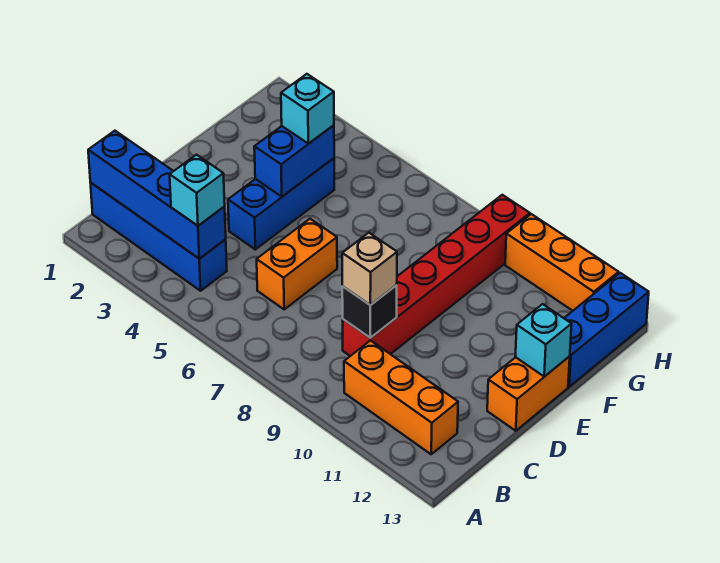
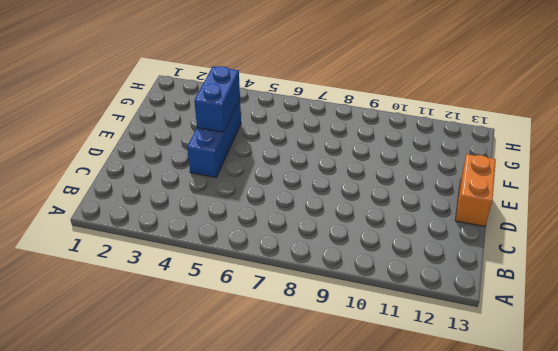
none -> blue brick B1:B4 level 1
none -> orange brick B10:B12 level 1
none -> orange brick C6:D6 level 1

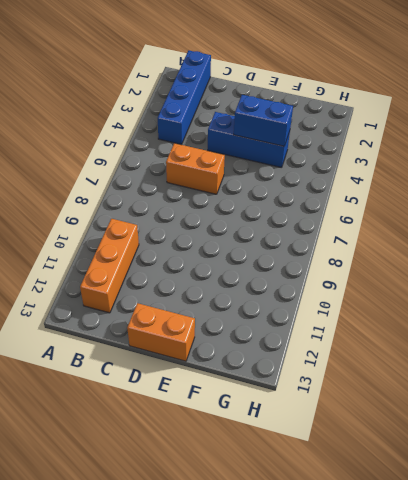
none -> red brick C9:H9 level 1
none -> blue brick F13:H13 level 1
none -> orange brick H10:H12 level 1

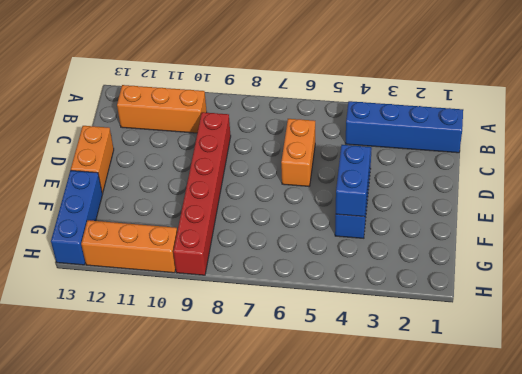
none -> blue brick B1:B4 level 2
none -> black brick C9 level 2
none -> cyan brick E13 level 2

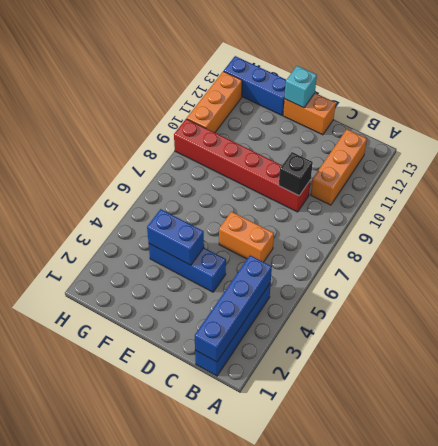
none -> cyan brick B4 level 3
none -> tan brick C9 level 3
none -> cyan brick F4 level 3

